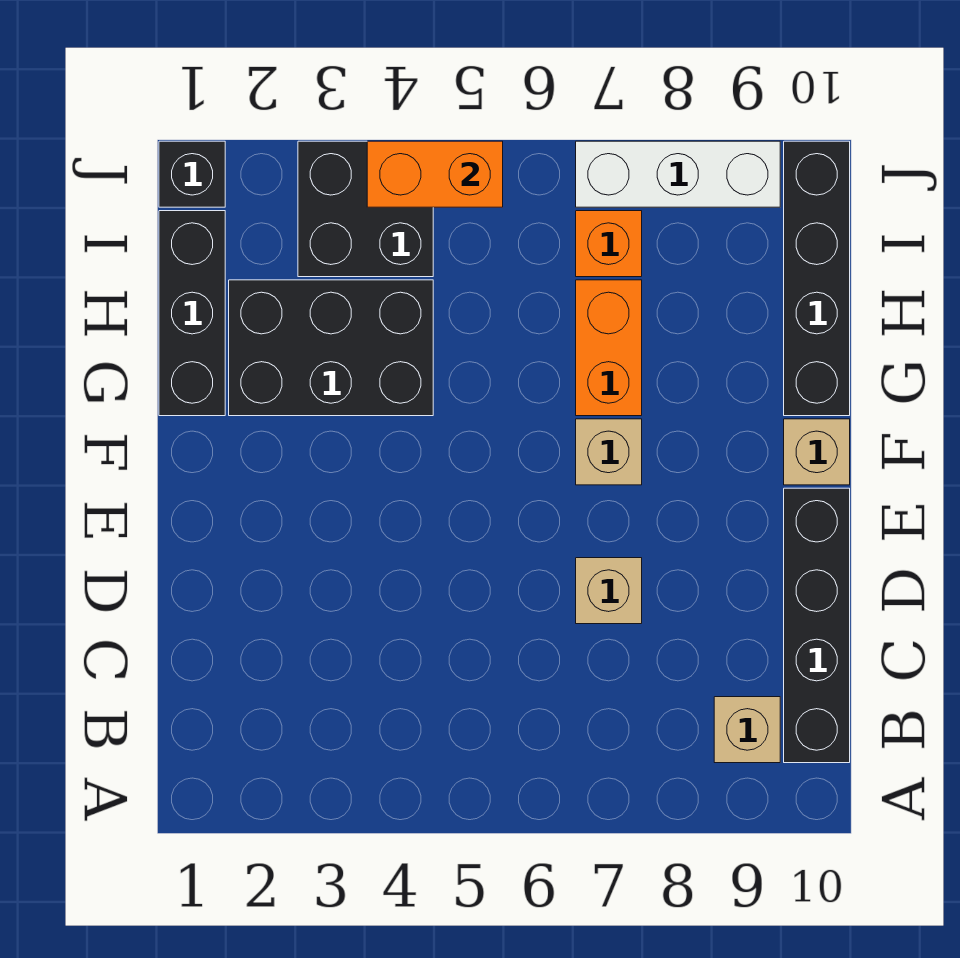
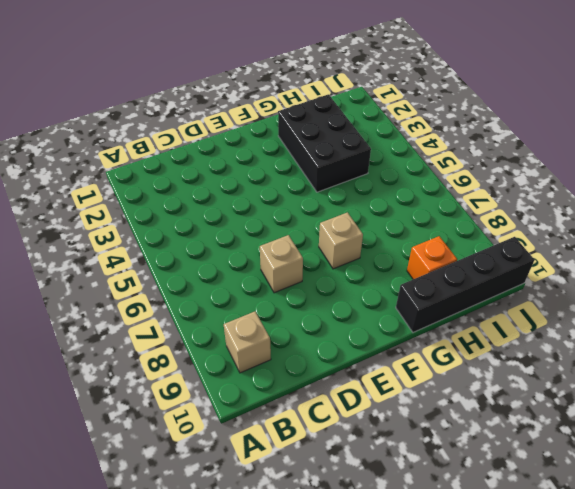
orange brick H9 level 1 -> orange brick I7 level 1
none -> black brick B10:E10 level 1
none -> tan brick F10 level 1
none -> black brick G1:I1 level 1

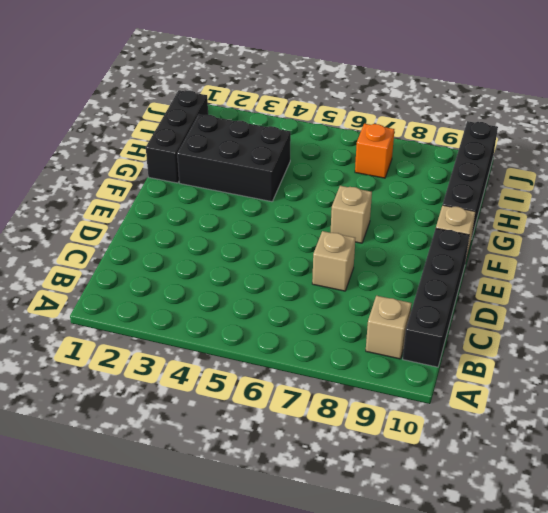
none -> orange brick G7:H7 level 1
none -> black brick I3:J4 level 1
none -> black brick J1 level 1

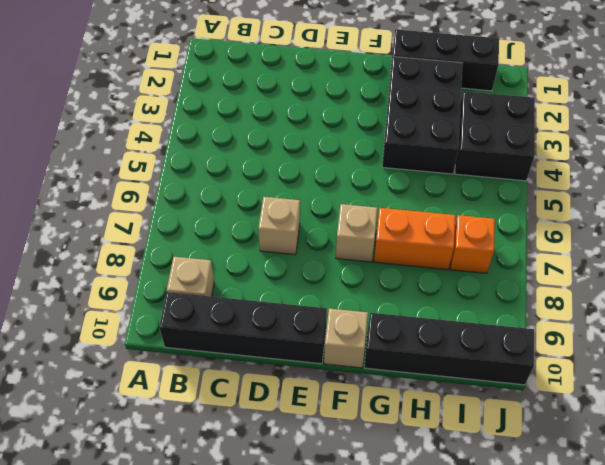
none -> black brick J1 level 1
none -> white brick J7:J9 level 1
none -> orange brick J4:J5 level 2

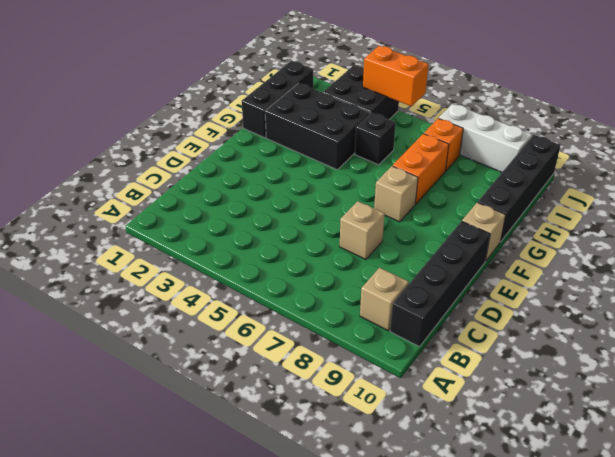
black brick H5 level 1 -> black brick J1 level 1

